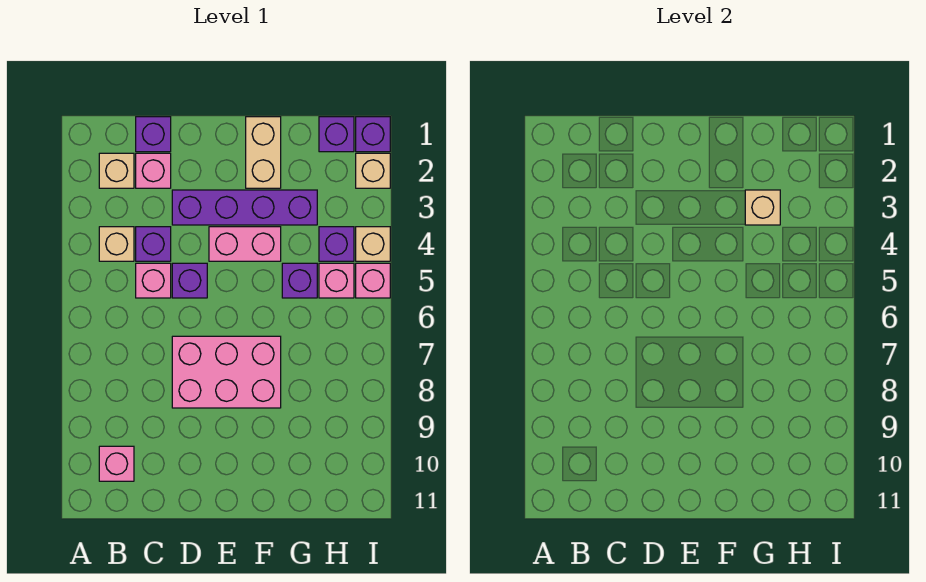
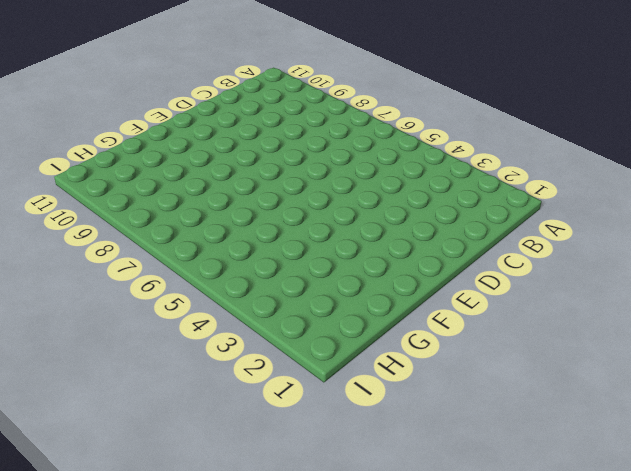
none -> tan brick B2 level 1
none -> tan brick B4 level 1
none -> pink brick B10 level 1

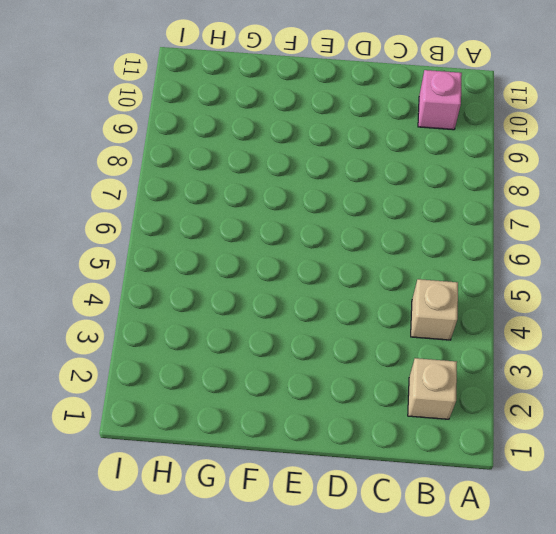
none -> purple brick C1 level 1
none -> pink brick C2 level 1
none -> purple brick C4 level 1

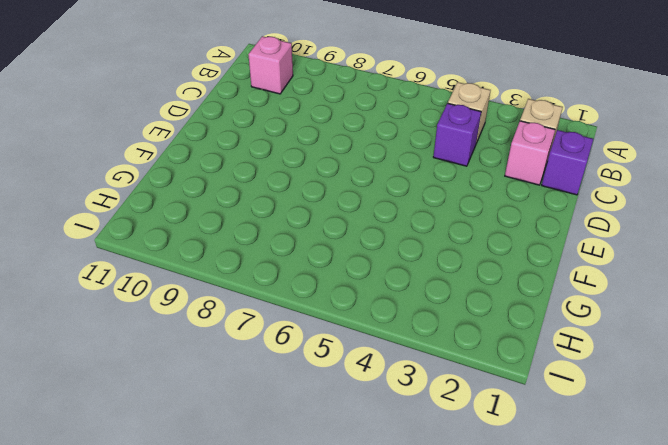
none -> pink brick C5 level 1
none -> purple brick D3:G3 level 1
none -> purple brick D5 level 1

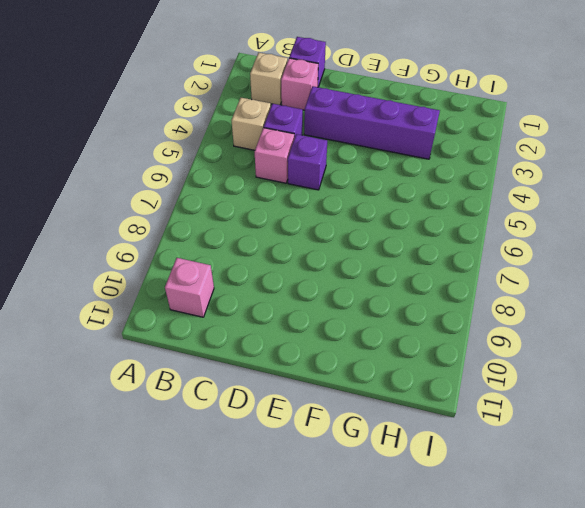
none -> pink brick D7:F8 level 1
none -> pink brick E4:F4 level 1
none -> tan brick F1:F2 level 1

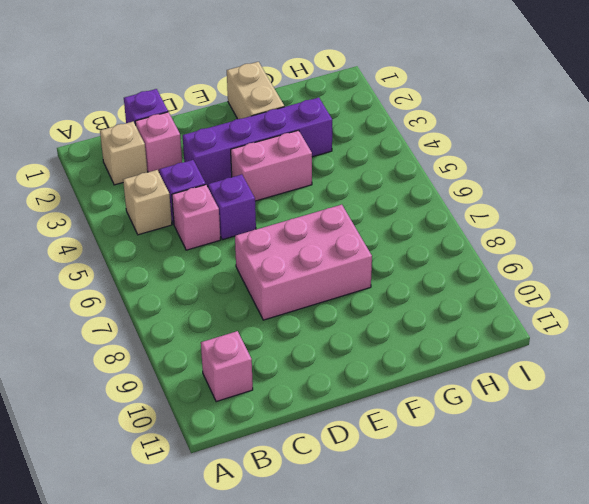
none -> purple brick G5 level 1
none -> purple brick H1 level 1
none -> purple brick H4 level 1

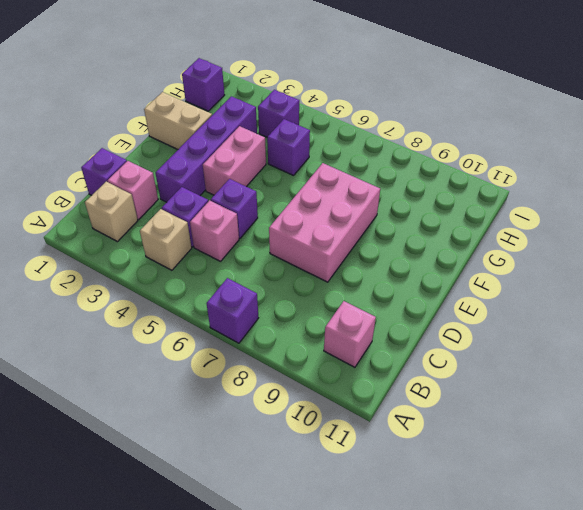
purple brick A7 level 1 -> purple brick I1 level 1
none -> pink brick H5 level 1
none -> tan brick I2 level 1
none -> tan brick I4 level 1

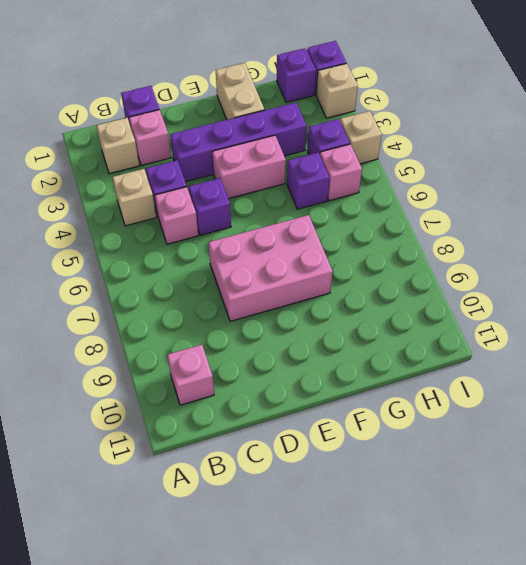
none -> pink brick I5 level 1
none -> tan brick G3 level 2

